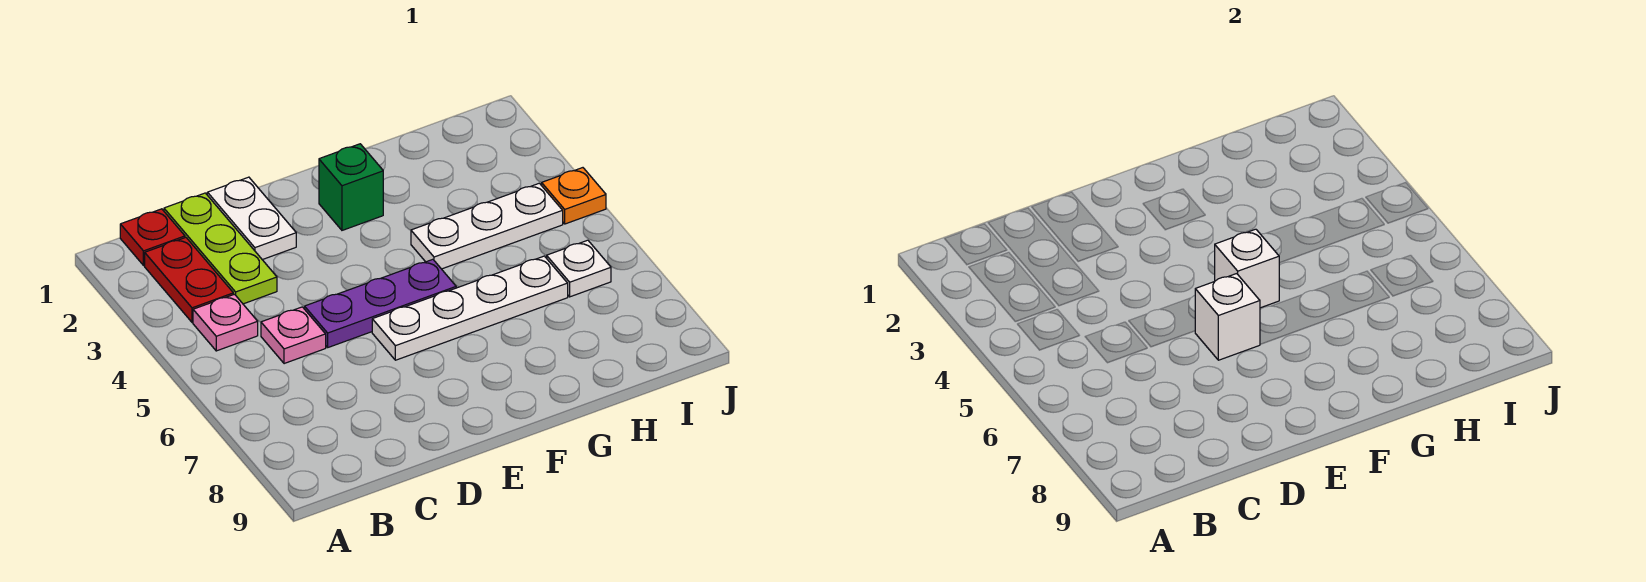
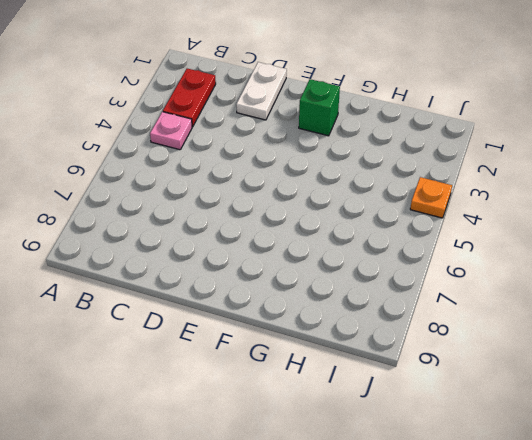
none -> red plate B1 level 1
none -> lime plate C1:C3 level 1
none -> pink plate C5 level 1

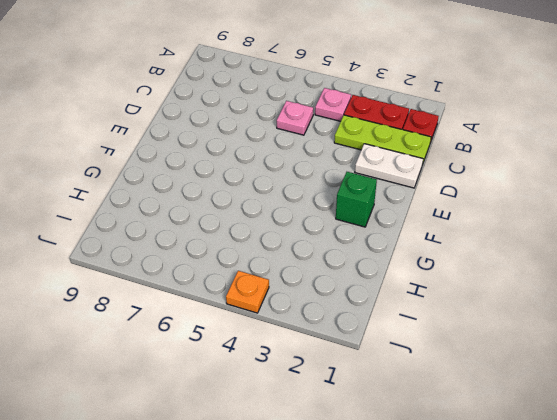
none -> purple plate D5:F5 level 1
none -> white plate E6:H6 level 1
none -> white plate G4:I4 level 1

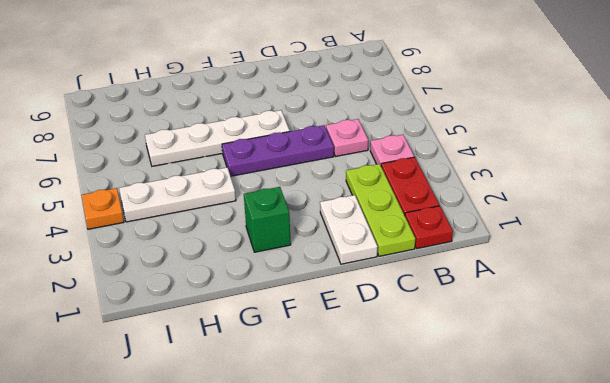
none -> white plate I6 level 1
none -> white brick E6 level 2
none -> white brick F5 level 2

